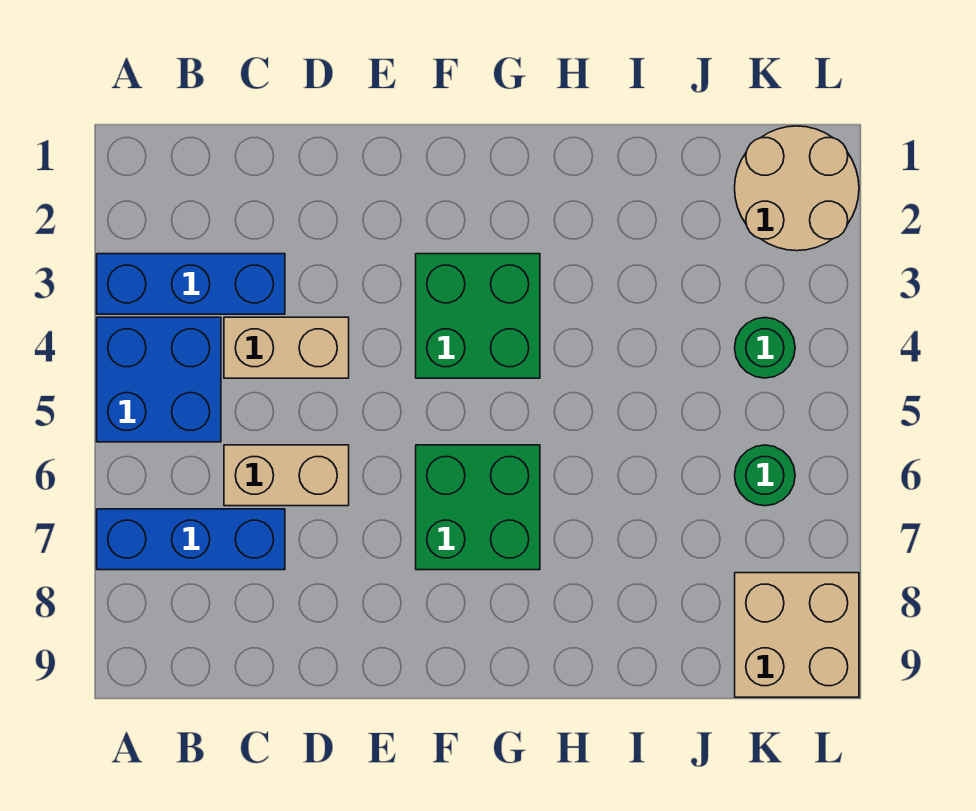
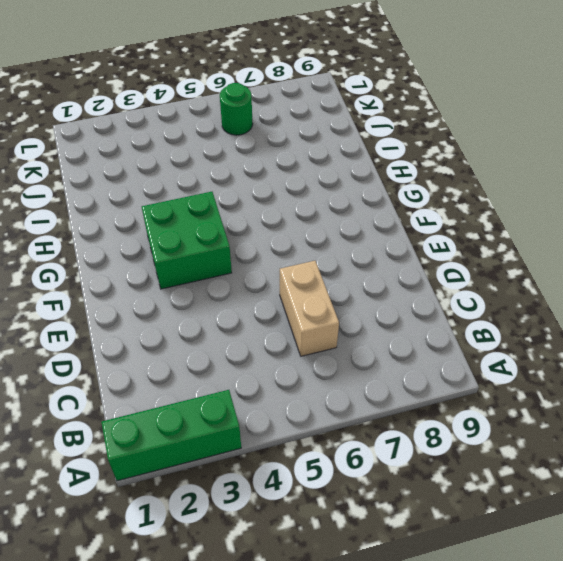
green brick A1:A3 level 1 -> blue brick A3:C3 level 1
none -> blue brick A4:B5 level 1
none -> blue brick A7:C7 level 1

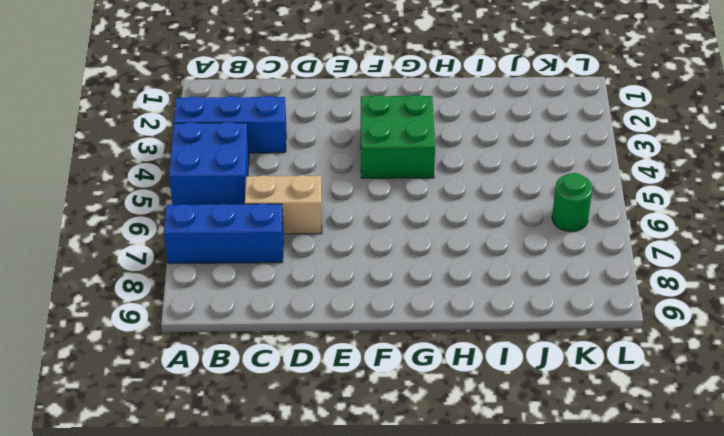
none -> tan brick C4:D4 level 1
none -> green brick F6:G7 level 1

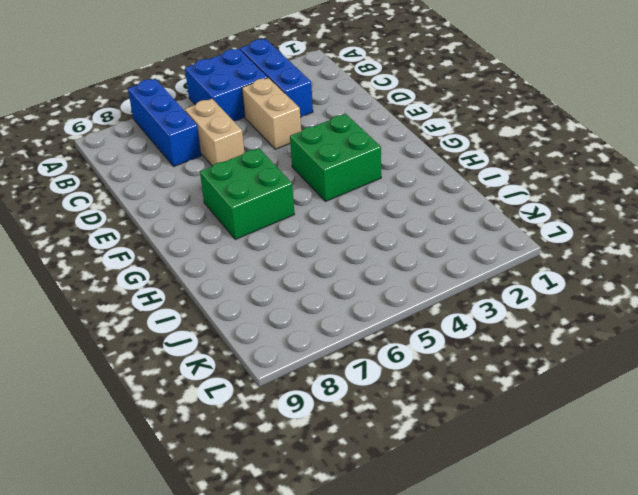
none -> tan round brick K1:L2 level 1
none -> green round brick K4 level 1

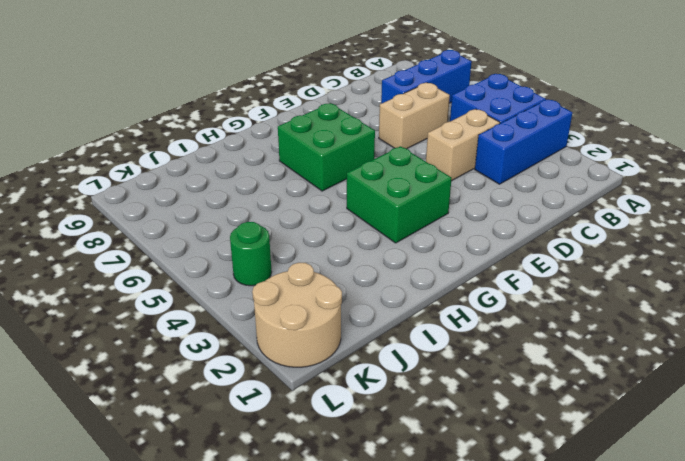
none -> green round brick K6 level 1
none -> tan brick K8:L9 level 1

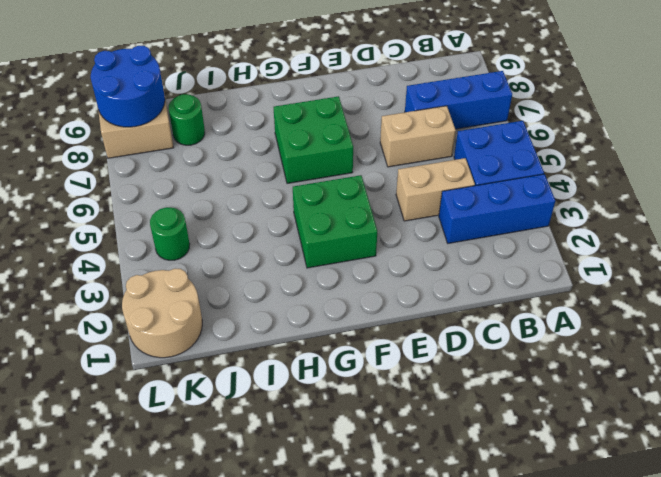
green round brick J8 level 1 -> green round brick K6 level 1
blue round brick K8:L9 level 2 -> none

